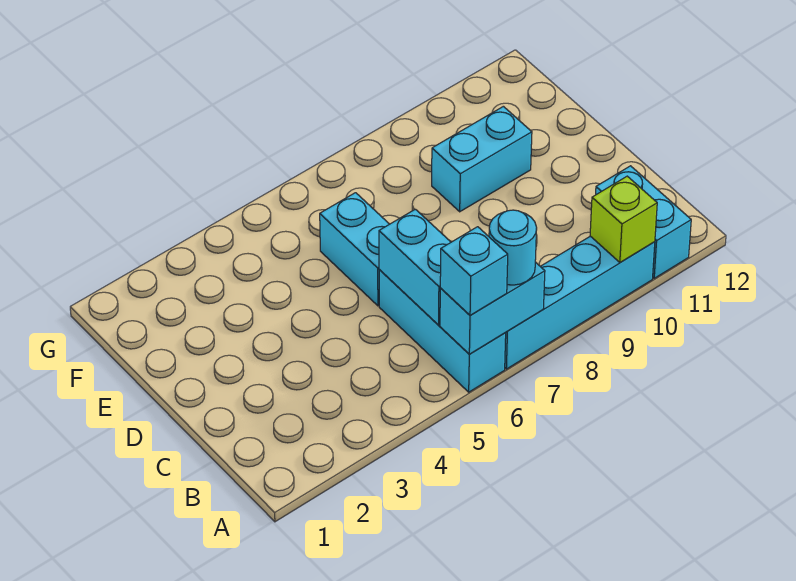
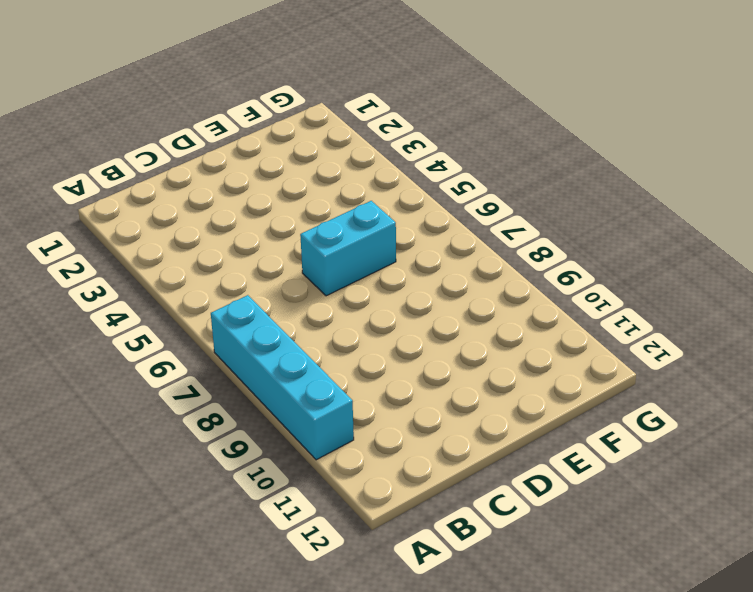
none -> cyan brick A6:C6 level 1
none -> cyan brick A11:B11 level 1

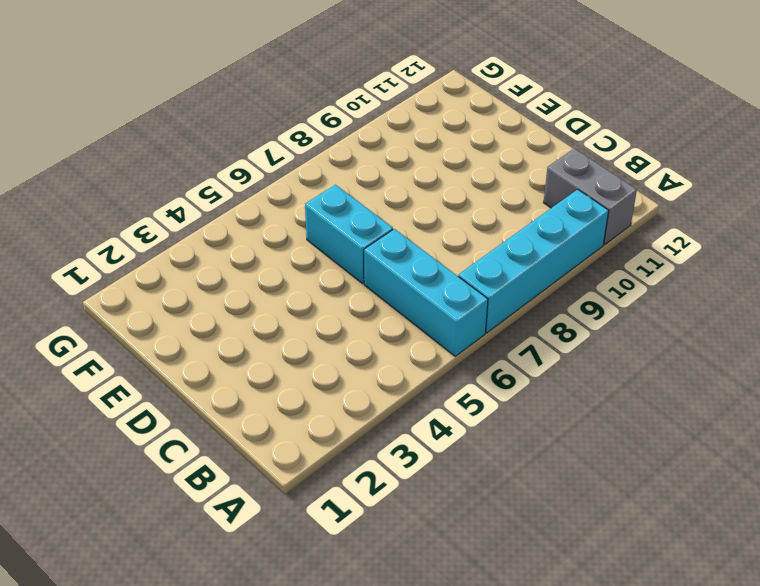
grey brick A11:B11 level 1 -> cyan brick A11:B11 level 1
none -> cyan brick E9:E10 level 1
none -> cyan brick A6:A7 level 2

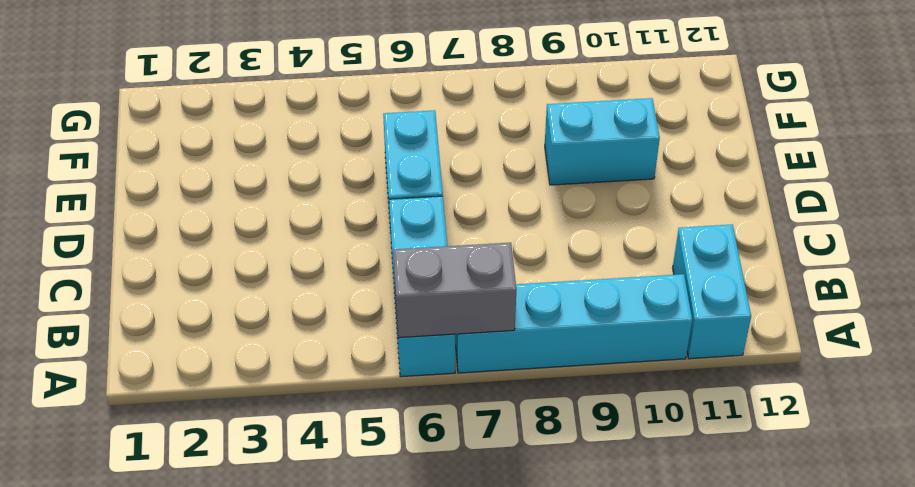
grey brick A6:A7 level 2 -> cyan brick A6:A7 level 2
none -> lime brick A10 level 2
none -> cyan brick B6:C6 level 2

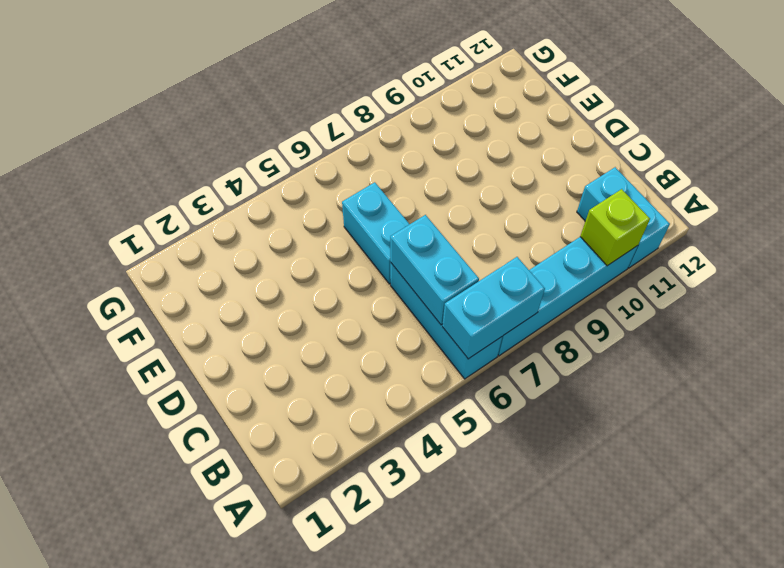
none -> cyan brick E9:E10 level 1
none -> cyan brick A6 level 3

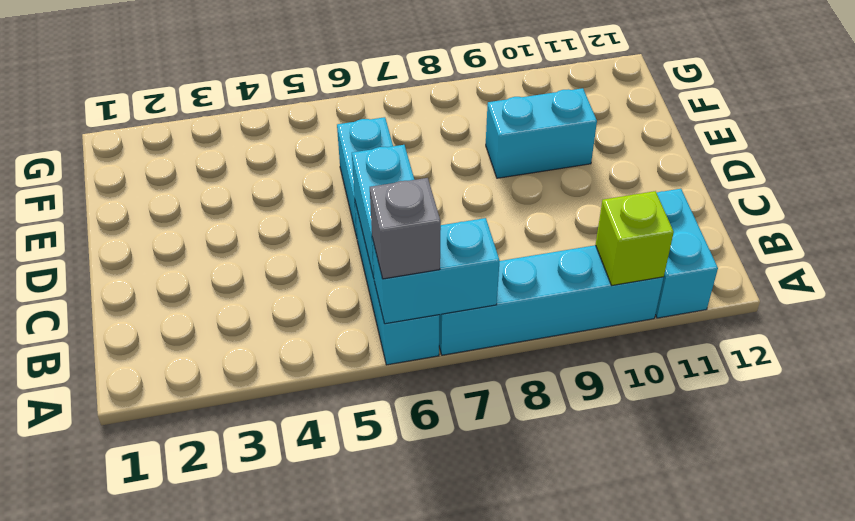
grey brick A6 level 3 -> cyan brick A6 level 3
none -> cyan round brick A7 level 3

